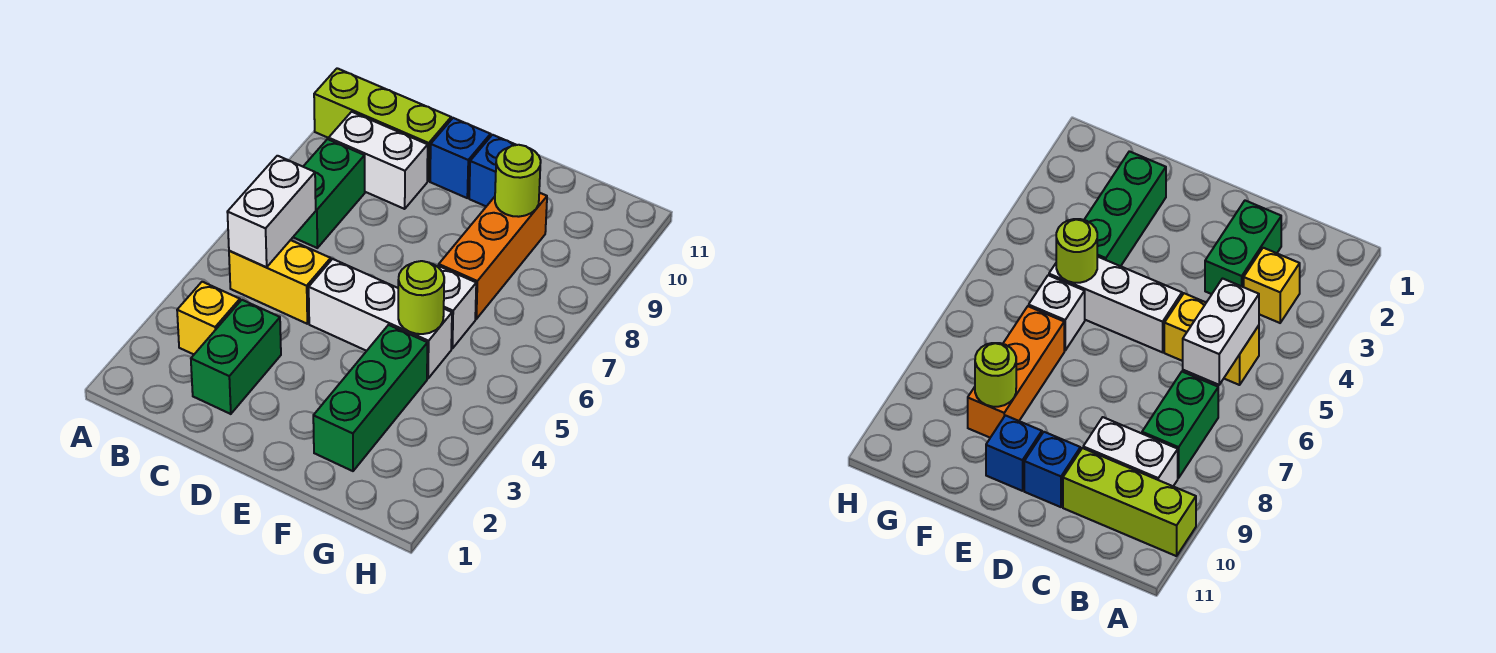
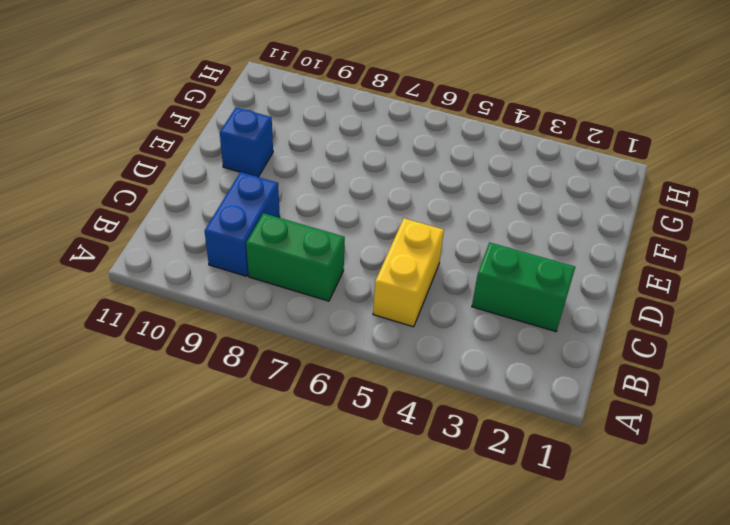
blue brick B9:C9 level 1 -> white brick B9:C9 level 1
none -> lime brick A10:C10 level 1
none -> yellow brick B3 level 1
none -> white brick D5:F5 level 1

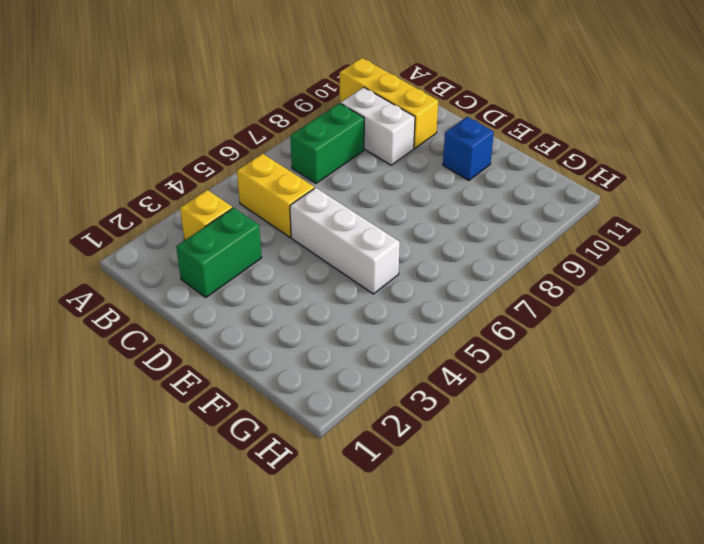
yellow brick A10:C10 level 1 -> lime brick A10:C10 level 1
none -> blue brick D10 level 1
none -> green brick F2:F4 level 1
none -> white brick F6 level 1

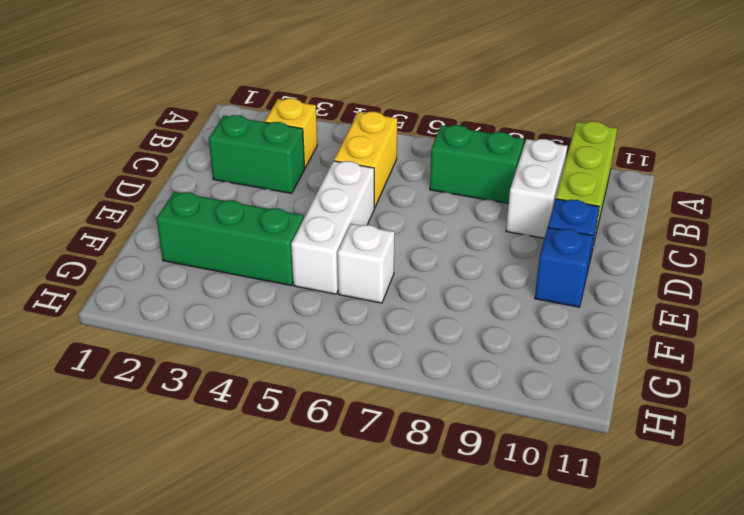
none -> orange brick F7:F9 level 1
none -> white brick B5:B6 level 2
none -> lime round brick F5 level 2

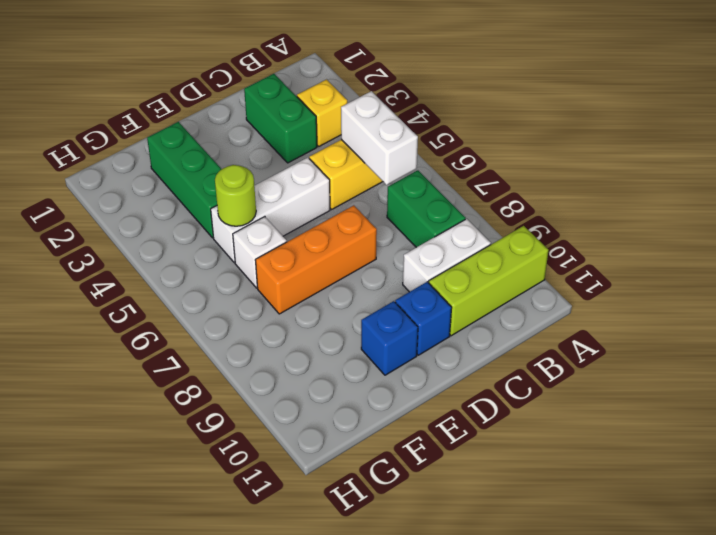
orange brick D7:F7 level 1 -> orange brick F7:F9 level 1
none -> lime round brick F9 level 2

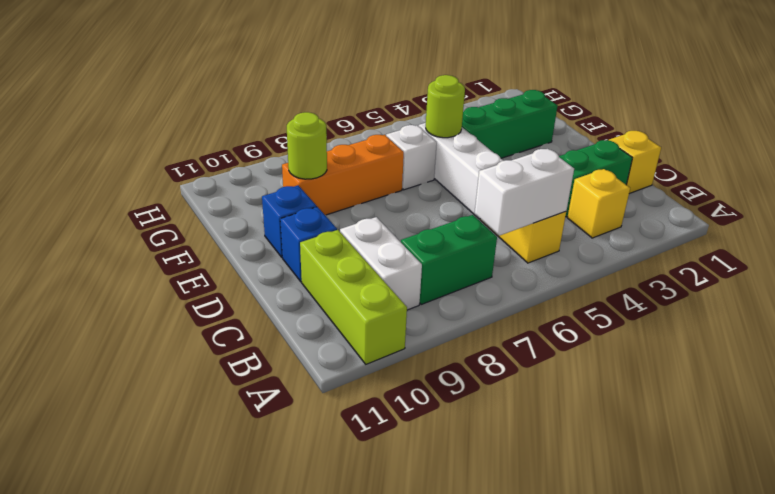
yellow brick C1 level 1 -> none

